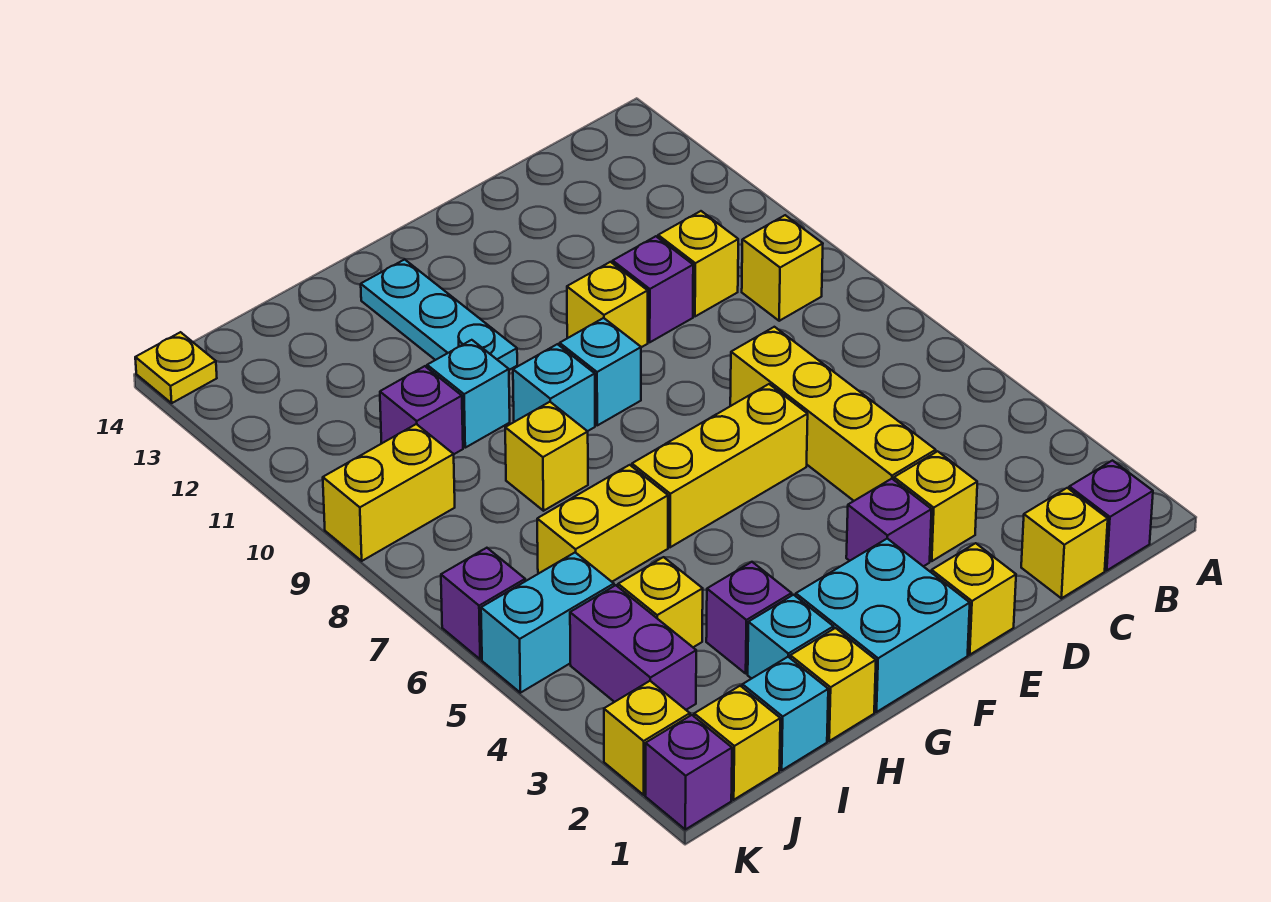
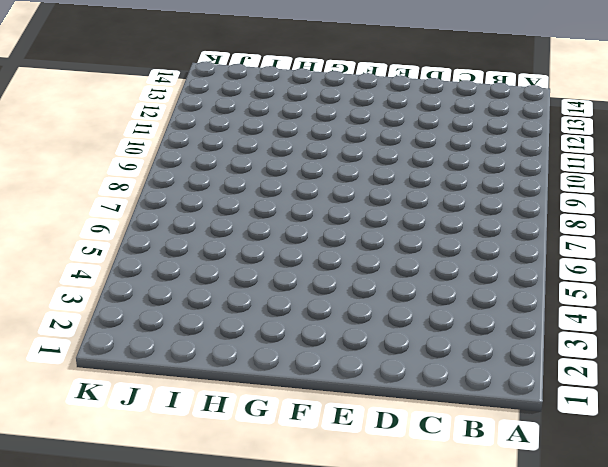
none -> purple brick B1 level 1
none -> yellow brick B9 level 1
none -> yellow brick C1 level 1
none -> yellow brick C10 level 1

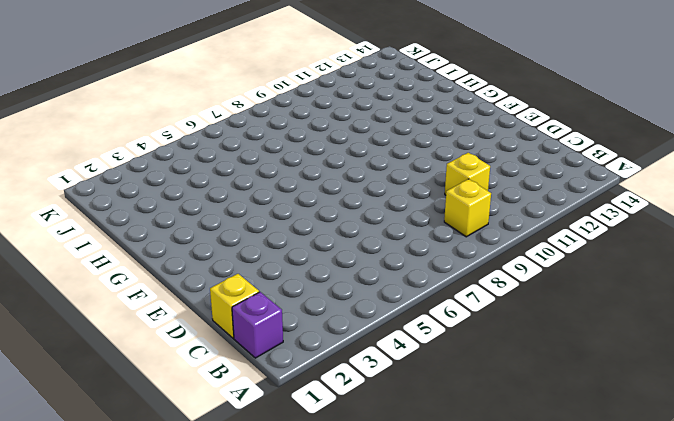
none -> yellow brick D3 level 1
none -> yellow brick D4:D7 level 1
none -> purple brick D10 level 1
none -> yellow brick E1 level 1

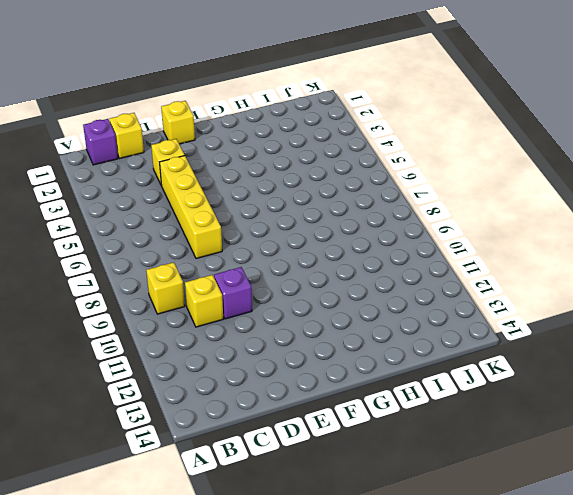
none -> purple brick E3 level 1
none -> yellow brick E6:G6 level 1
none -> yellow brick E10 level 1
none -> cyan brick F1:G2 level 1

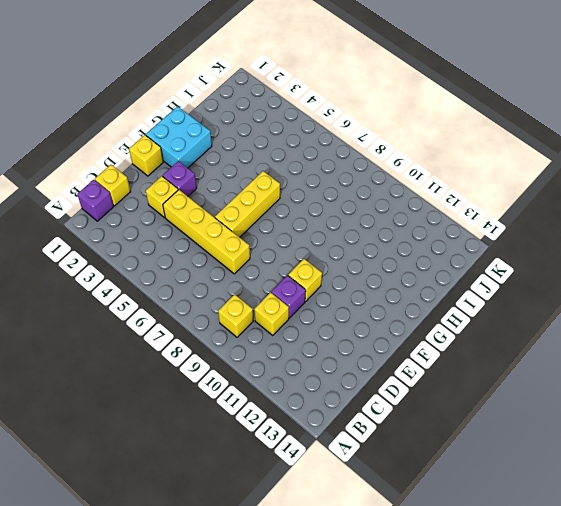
none -> cyan brick F9 level 1
none -> cyan brick G9 level 1
none -> cyan plate G11:G13 level 1
none -> yellow brick H1 level 1

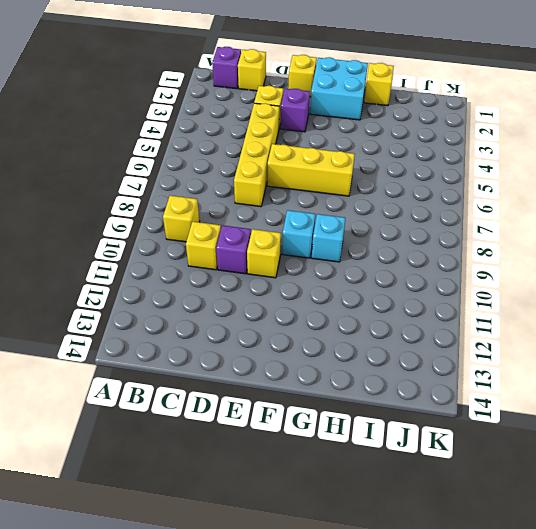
none -> cyan plate G11:G13 level 1
none -> cyan brick H2 level 1
none -> purple brick H3 level 1
none -> yellow brick H6:I6 level 1

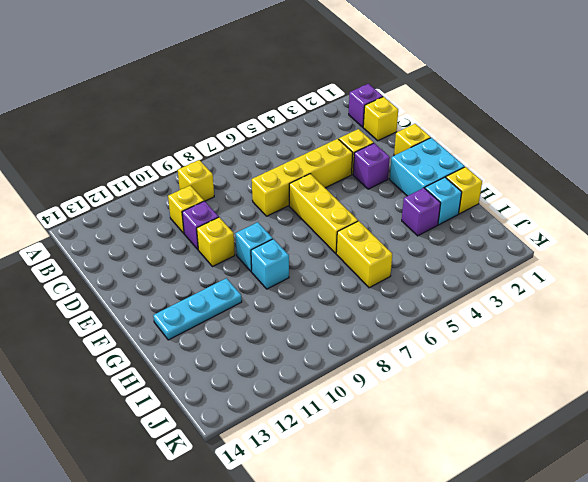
none -> yellow brick H8 level 1
none -> cyan brick H10 level 1
none -> cyan brick I1 level 1
none -> yellow brick I4 level 1

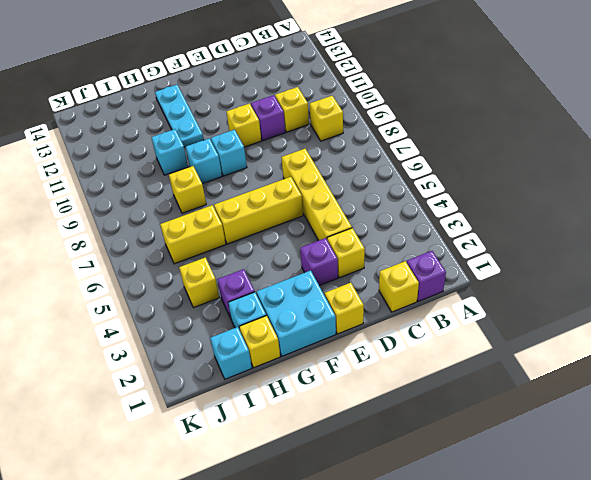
none -> purple brick I10 level 1
none -> yellow brick J1 level 1
none -> purple brick J3:J4 level 1
none -> cyan brick J5:K5 level 1

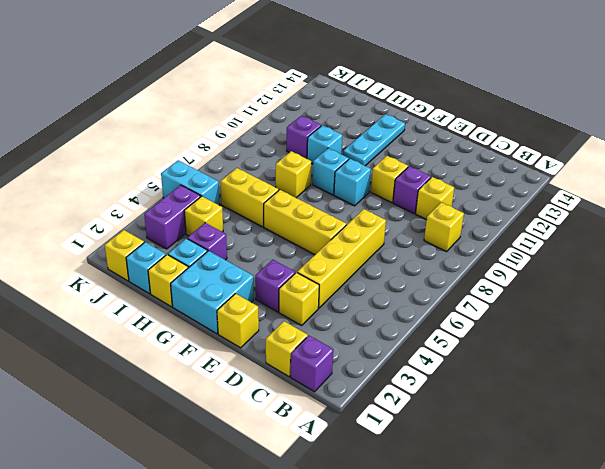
none -> yellow brick J9:K9 level 1
none -> purple brick K1 level 1
none -> yellow brick K2 level 1
none -> purple brick K6 level 1

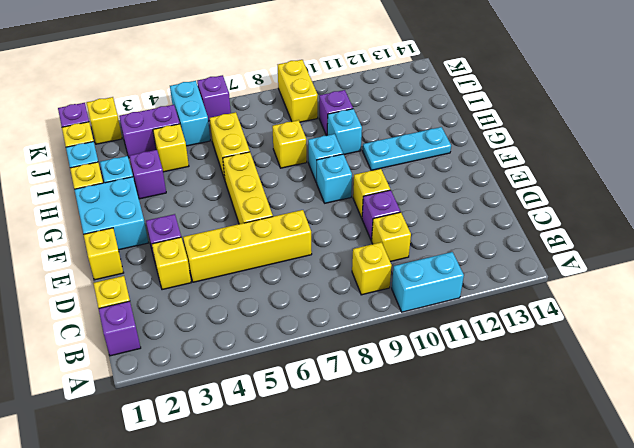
cyan brick A10:A11 level 1 -> none
none -> yellow plate K14 level 1

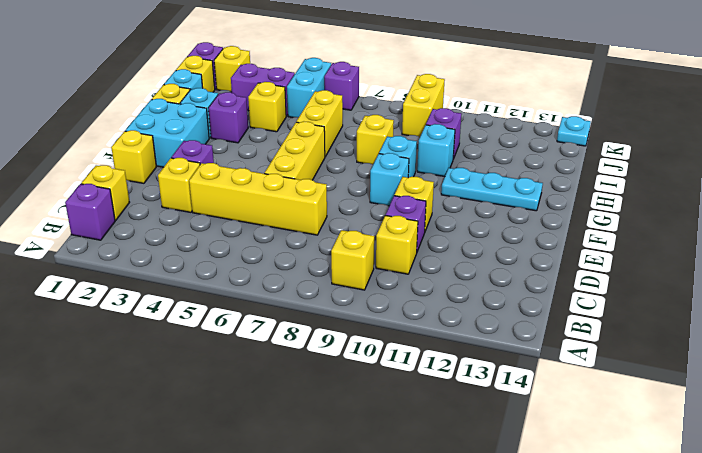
cyan plate K14 level 1 -> yellow plate K14 level 1

